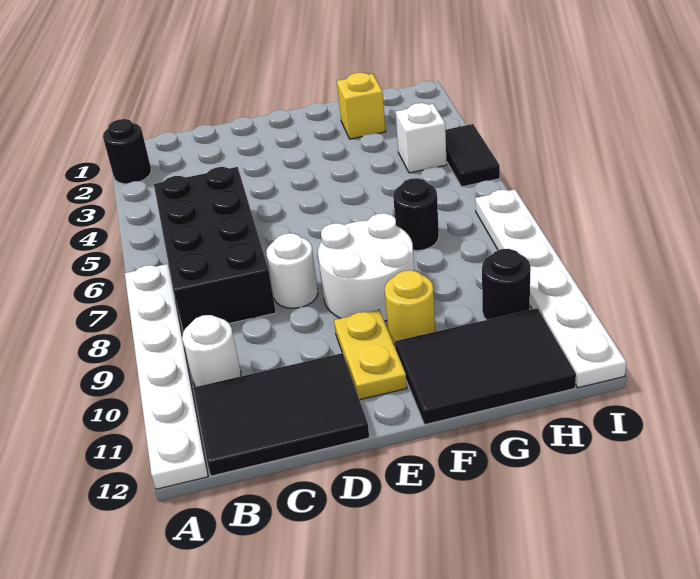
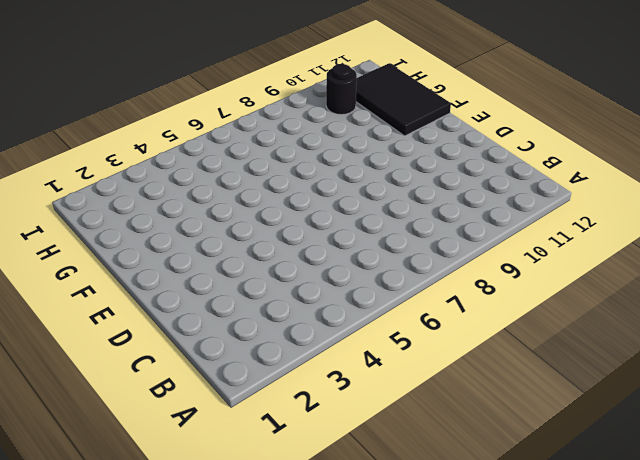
none -> black round brick A2 level 1
none -> white plate A7:A12 level 1
none -> black brick B5:C8 level 1

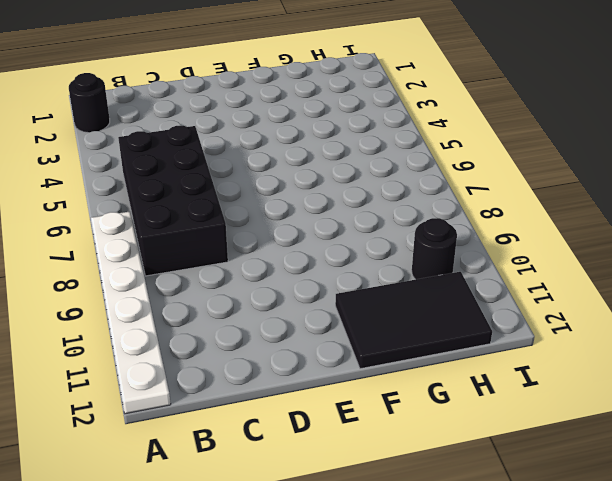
none -> white round brick B10 level 1
none -> black tile B11:D12 level 1
none -> white round brick D8 level 1

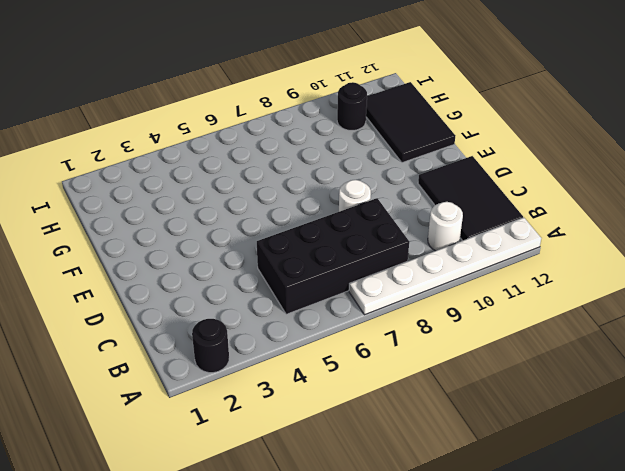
none -> white round brick E8:F9 level 1
none -> yellow plate E10:E11 level 1
none -> yellow round brick F10 level 1

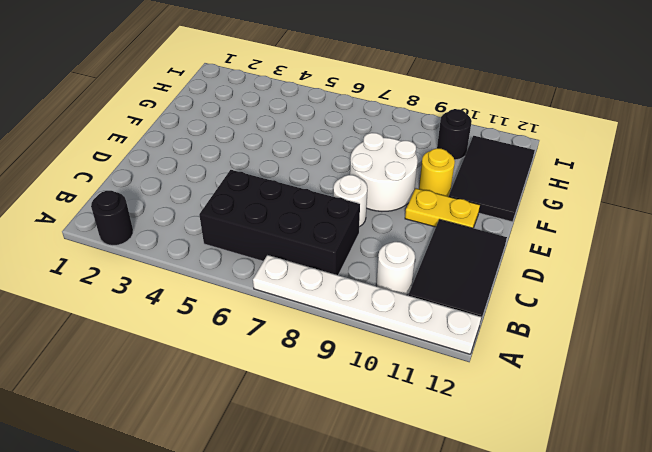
none -> yellow brick G2 level 1
none -> black round brick G7 level 1
none -> white brick H4 level 1

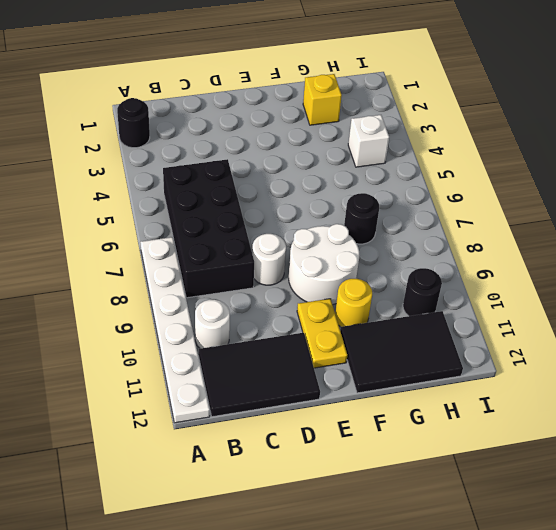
none -> black tile I4:I5 level 1
none -> white plate I7:I12 level 1

